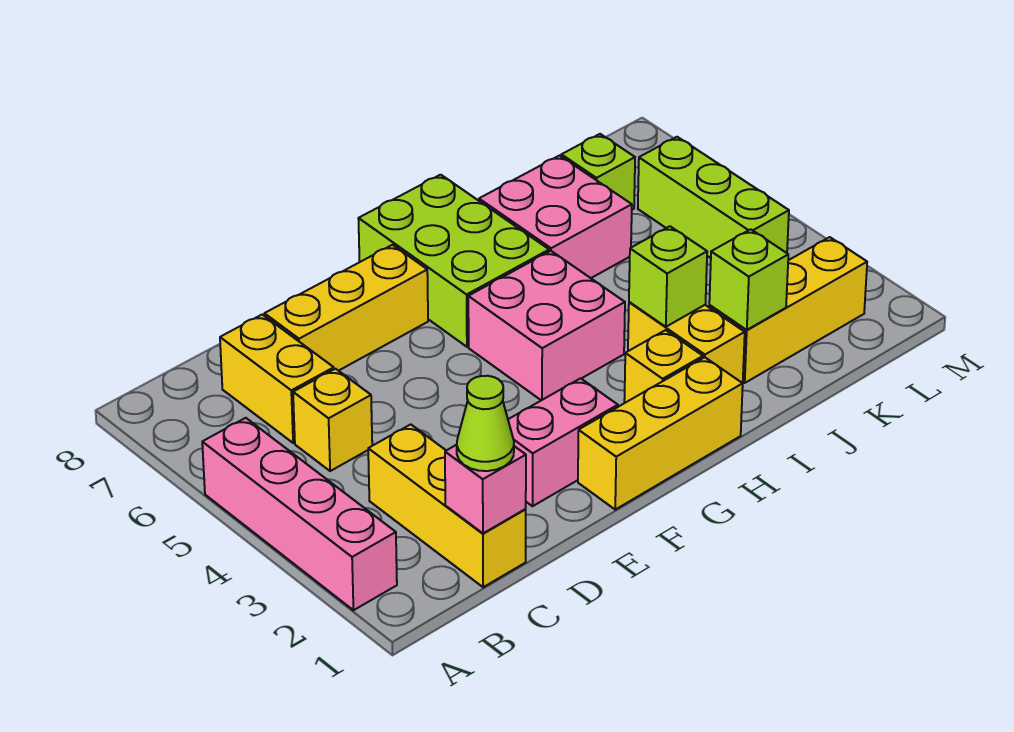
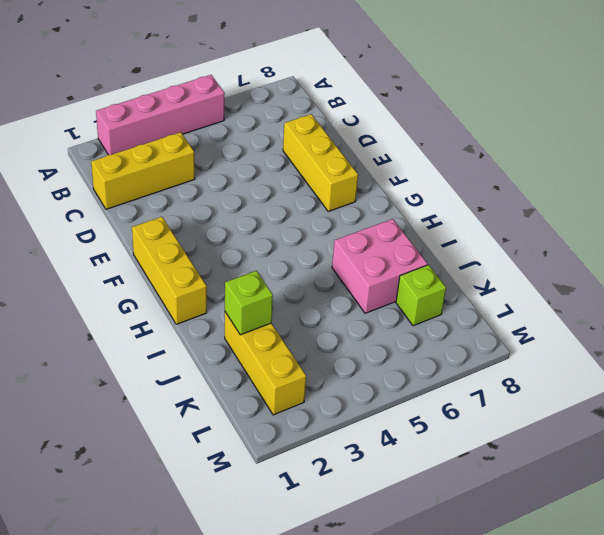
none -> yellow brick C5 level 1
none -> yellow brick C6:C7 level 1
none -> pink brick E2:F2 level 1

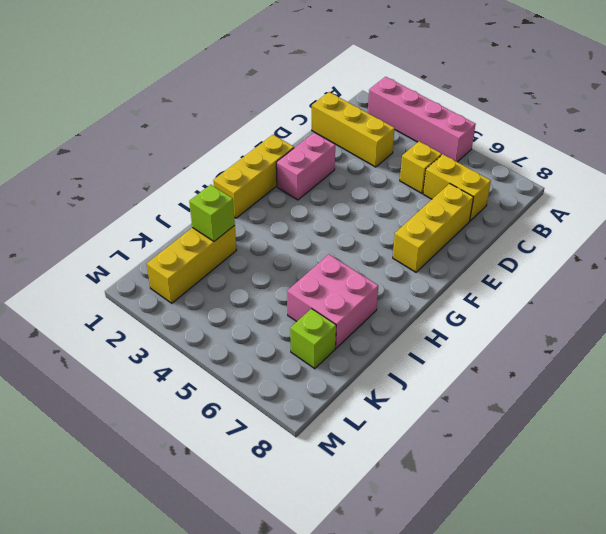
none -> pink brick G4:H5 level 1
none -> lime brick G6:H8 level 1
none -> yellow brick H2 level 1

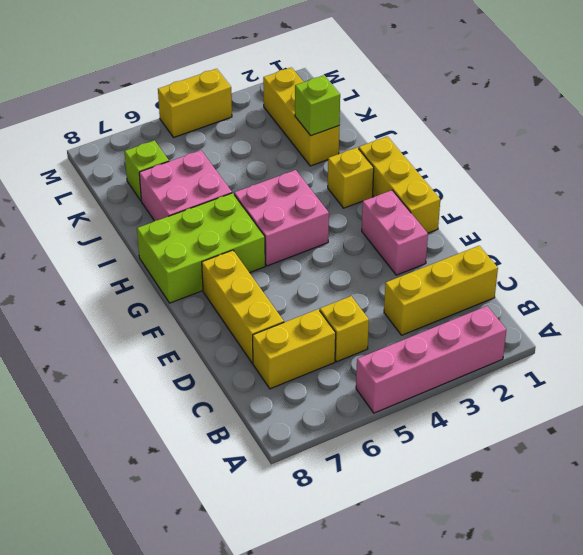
yellow brick M4:M5 level 1 -> yellow brick I2:I3 level 1
none -> lime brick L4:L6 level 1
none -> pink brick C1 level 2
none -> lime brick I3 level 2

